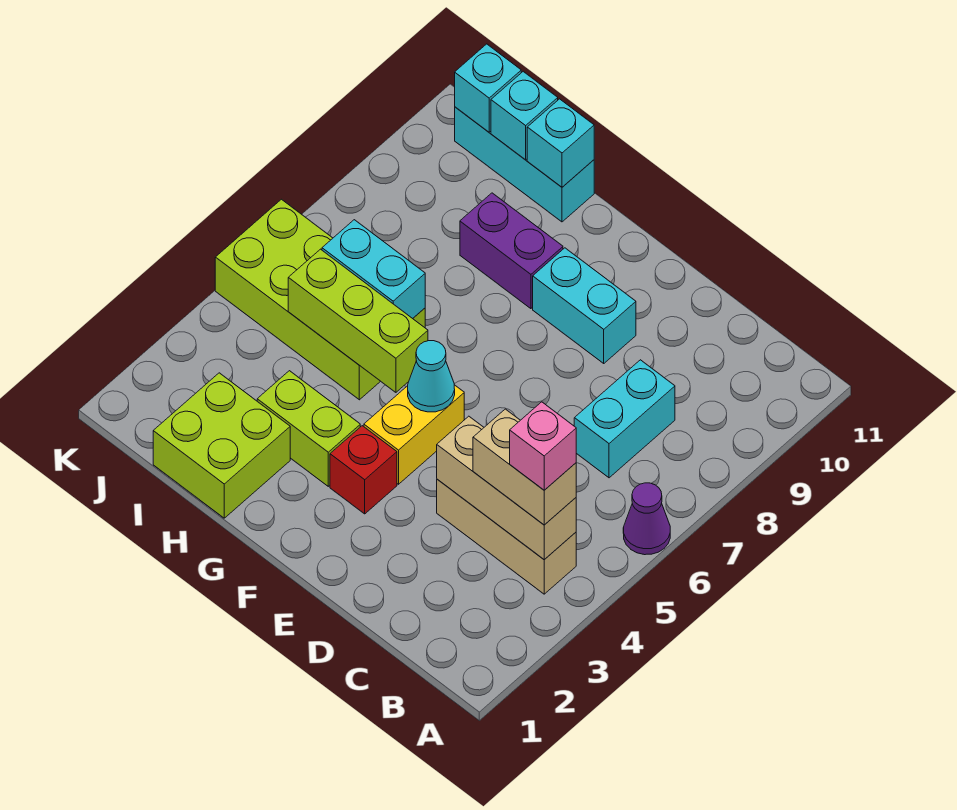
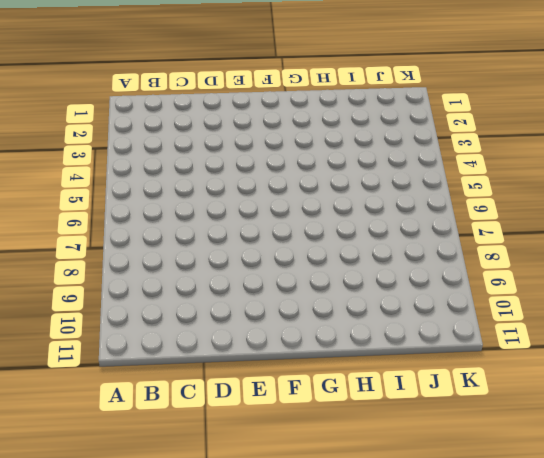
none -> purple cone A6 level 1
none -> tan brick B4:D4 level 1
none -> cyan brick C7:C8 level 1

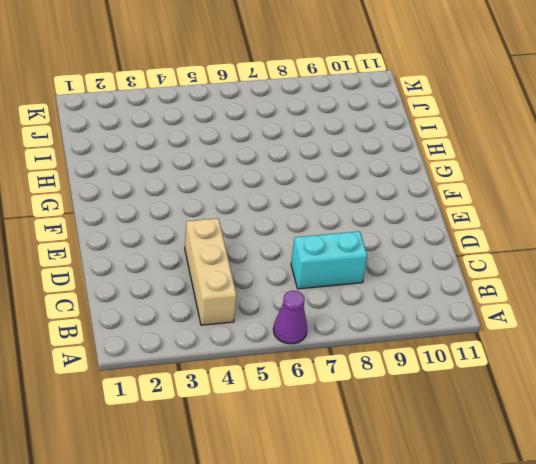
none -> cyan brick E9:F9 level 1
none -> red brick F3 level 1
none -> yellow brick F4:F5 level 1

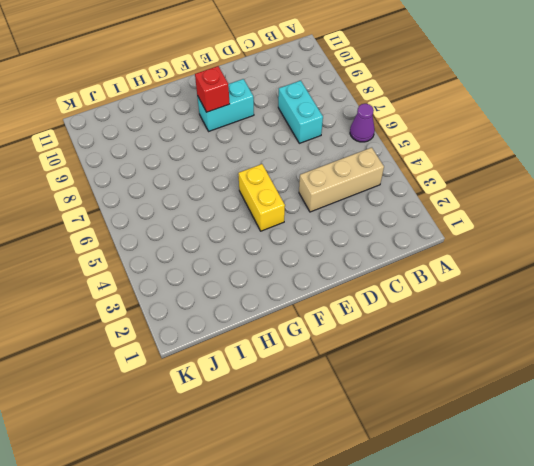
red brick F9 level 2 -> red brick F3 level 1
none -> lime brick G3:H3 level 1
none -> purple brick G9:H9 level 1
none -> lime brick H1:I2 level 1

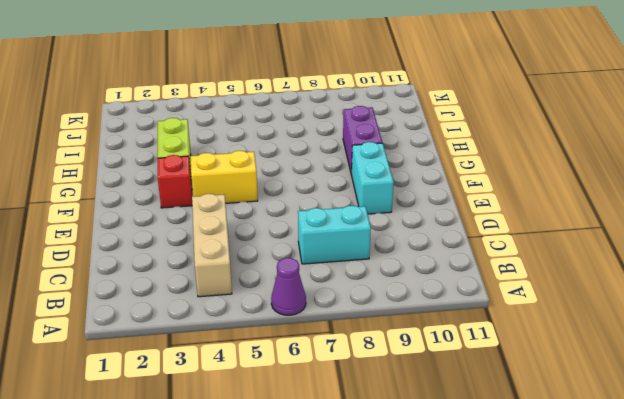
none -> lime brick H1:I2 level 1
none -> lime brick H5:K6 level 1
none -> cyan brick H11:J11 level 1

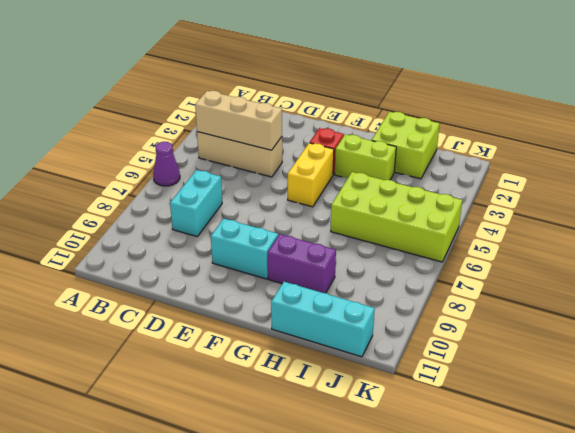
none -> cyan cone F5 level 2
none -> lime brick G5:I5 level 2
none -> cyan brick H6:I6 level 2

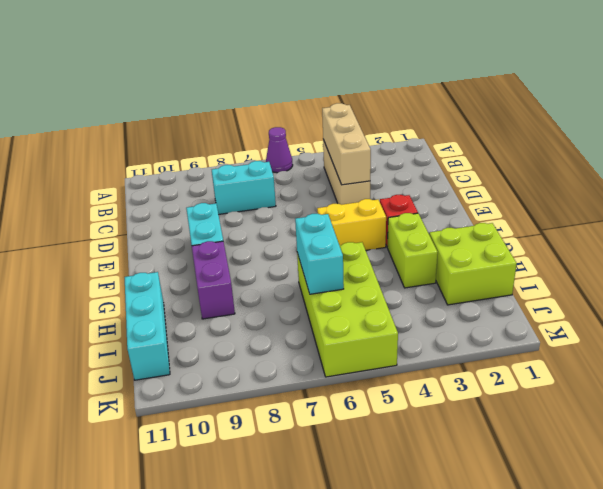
none -> cyan cone F5 level 2
none -> lime brick G5:I5 level 2
none -> cyan brick H11 level 2

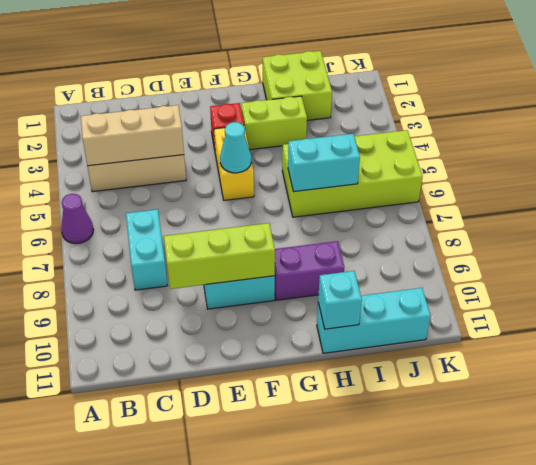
lime brick D9:F9 level 2 -> lime brick G5:I5 level 2
none -> cyan brick I11 level 2
none -> cyan brick J11 level 2
none -> tan brick B4:C4 level 3

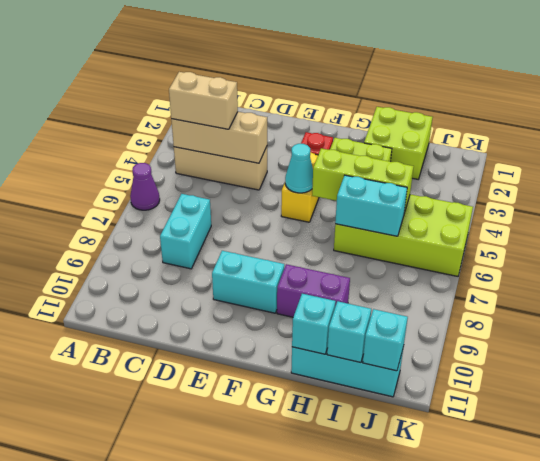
none -> pink brick B4 level 4

